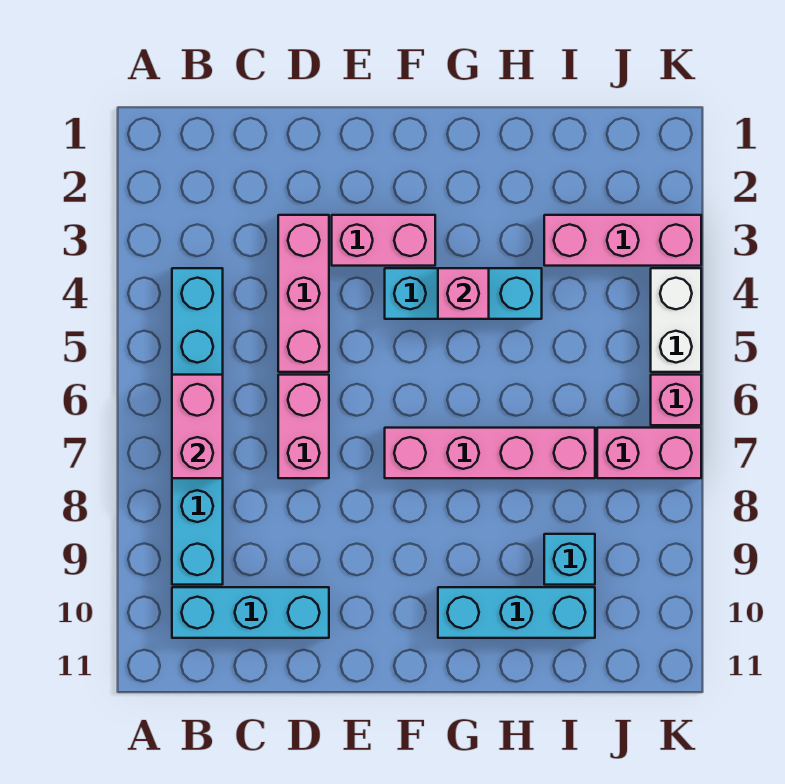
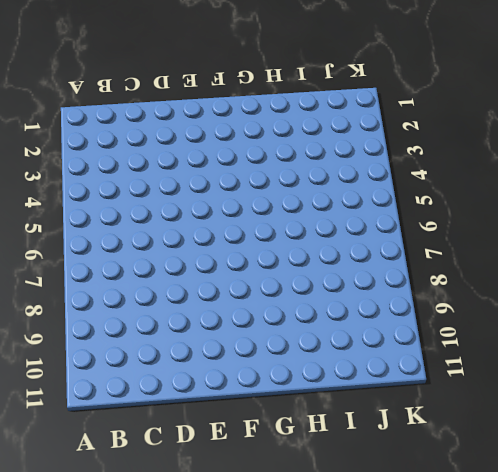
none -> cyan brick B4:B9 level 1
none -> cyan brick B10:D10 level 1
none -> pink brick D3:D5 level 1

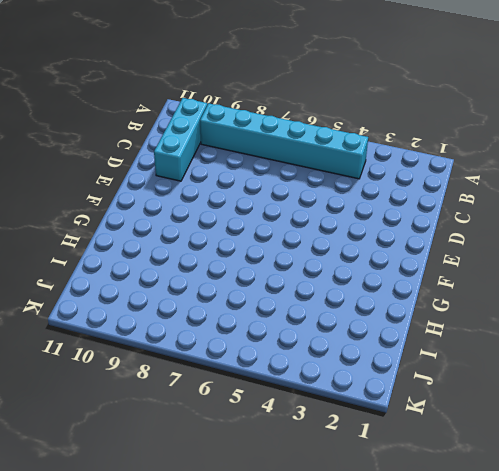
none -> pink brick D3:D5 level 1
none -> pink brick D6:D7 level 1
none -> pink brick E3:F3 level 1

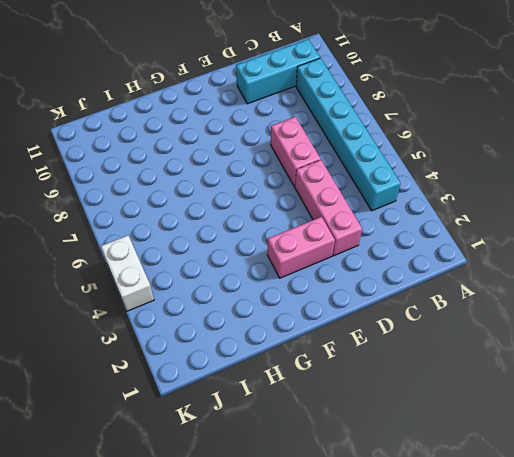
none -> cyan brick F4:H4 level 1
none -> pink brick F7:I7 level 1
none -> cyan brick G10:I10 level 1

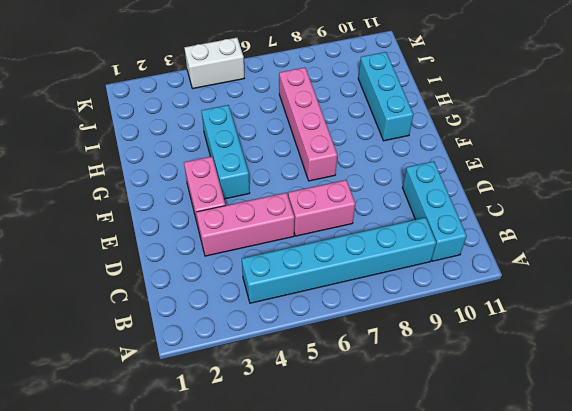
none -> pink brick I3:K3 level 1
none -> cyan brick I9 level 1
none -> pink brick J7:K7 level 1

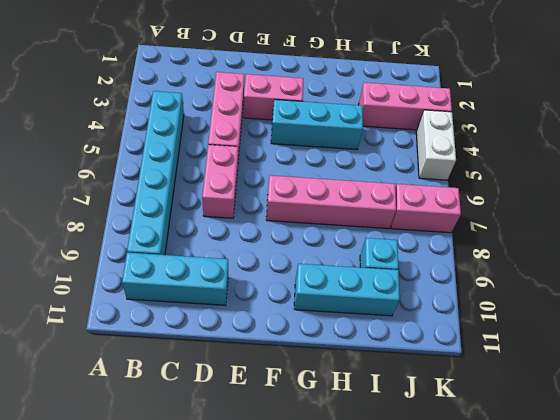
none -> pink brick K6 level 1
none -> pink brick B6:B7 level 2
none -> pink brick G4 level 2

